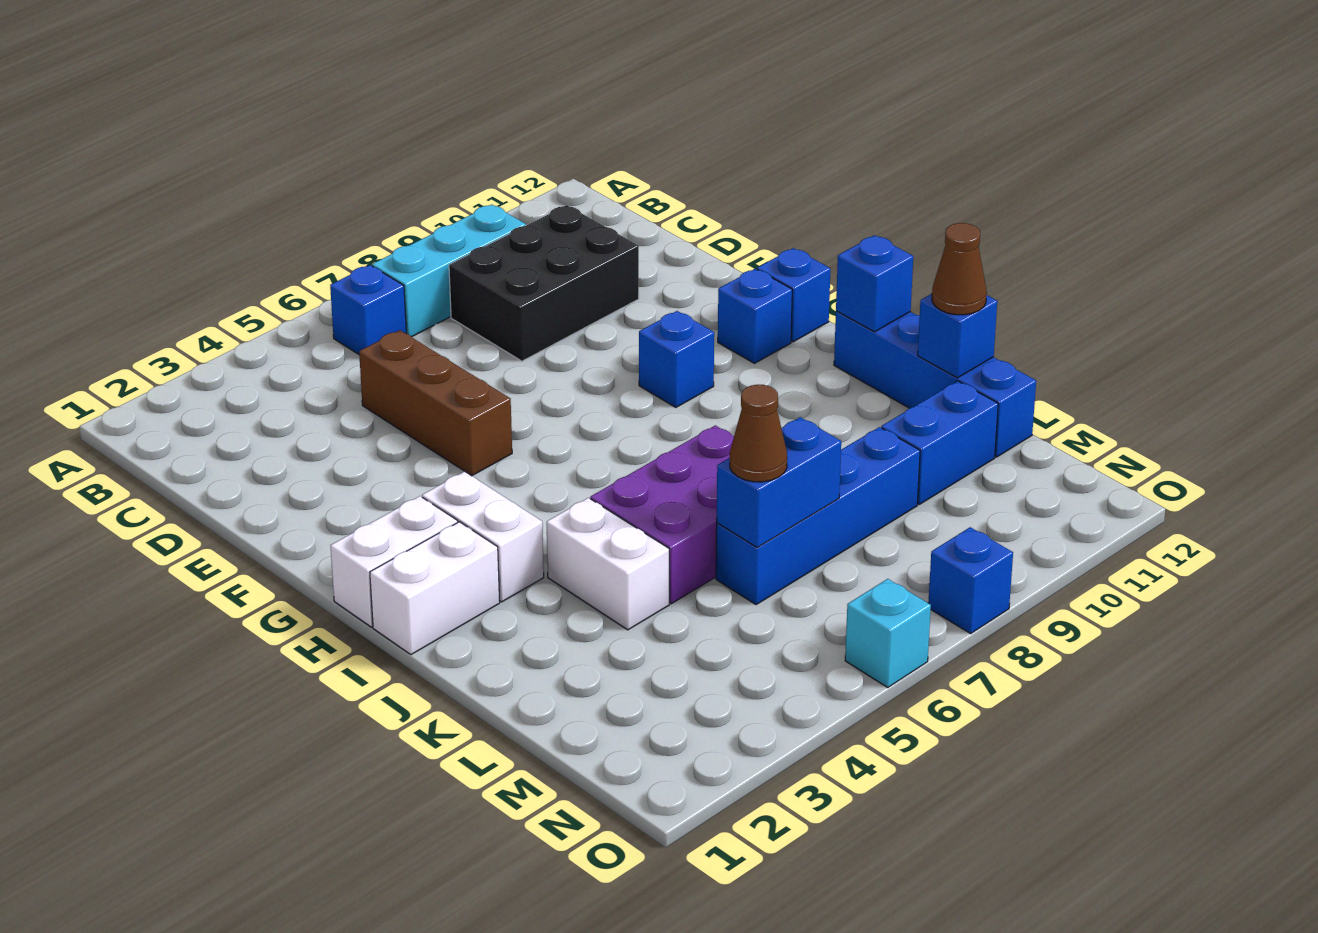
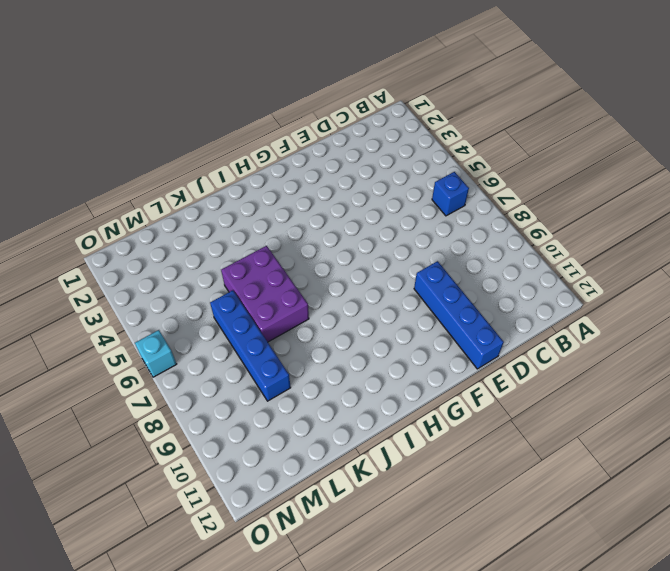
blue brick E9:E12 level 1 -> blue brick I12:L12 level 1
none -> cyan brick B7:B9 level 1
none -> black brick C8:D10 level 1
none -> brown brick D5:F5 level 1

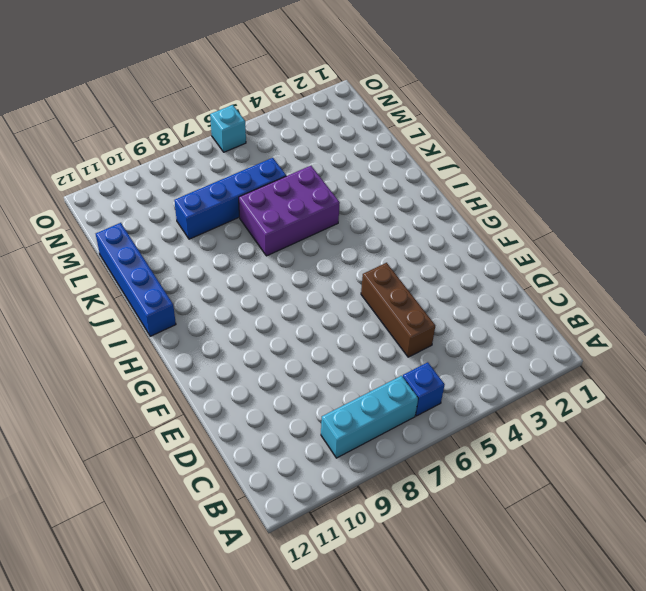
none -> black brick C8:D10 level 1
none -> blue brick G9 level 1
none -> blue brick G11 level 1

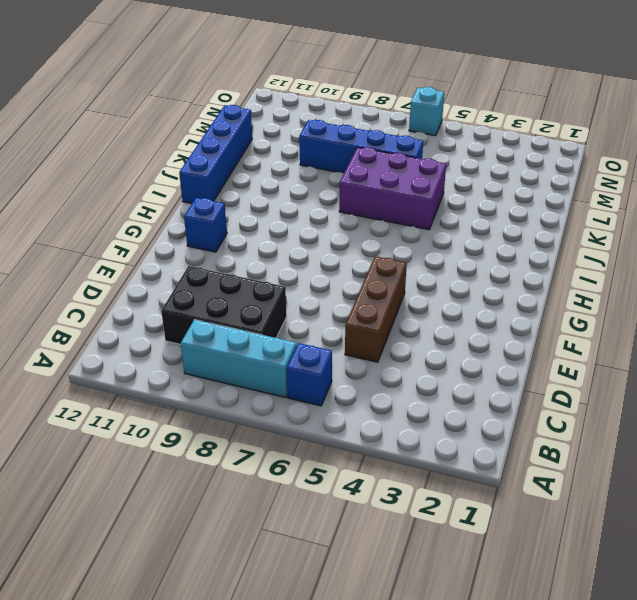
none -> blue brick G9 level 1
none -> blue brick G12 level 1
none -> white brick H1:H2 level 1

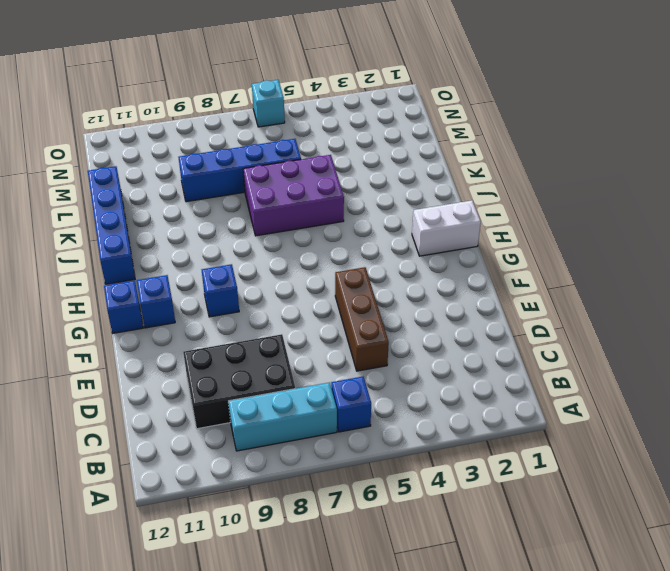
none -> white brick H3:I3 level 1
none -> white brick I1:I2 level 1
none -> white brick J4:K4 level 1

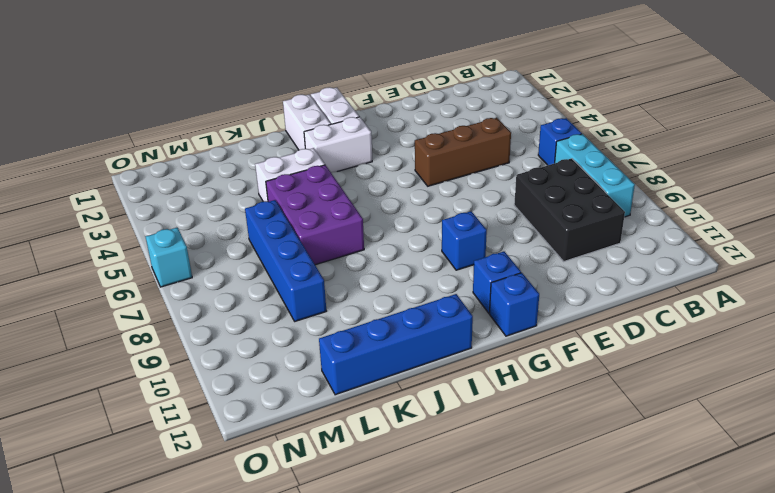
none -> blue brick L10:L11 level 1
none -> blue brick O8 level 1
none -> blue brick I12 level 2

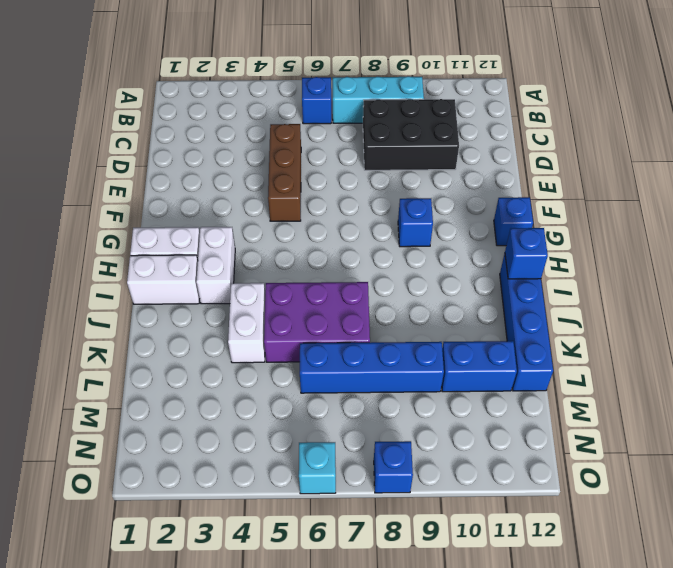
none -> blue brick G11 level 1
none -> blue brick K12 level 2
none -> blue brick L6:L7 level 2

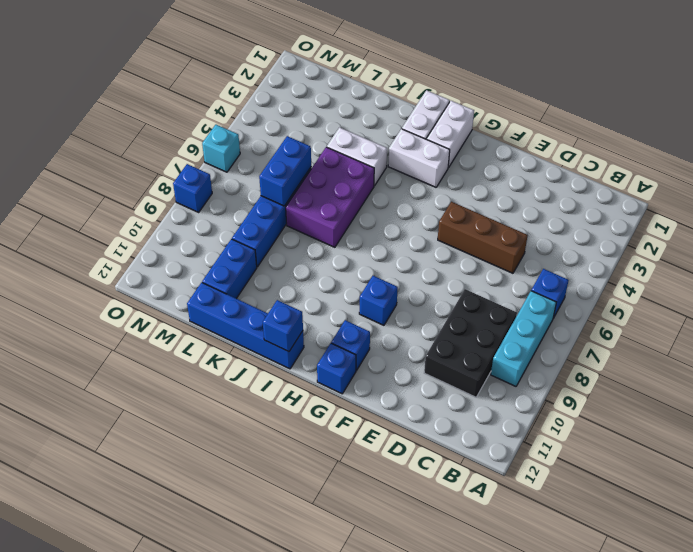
none -> blue brick K12 level 2
none -> brown cone K12 level 3
none -> brown cone L6 level 3

